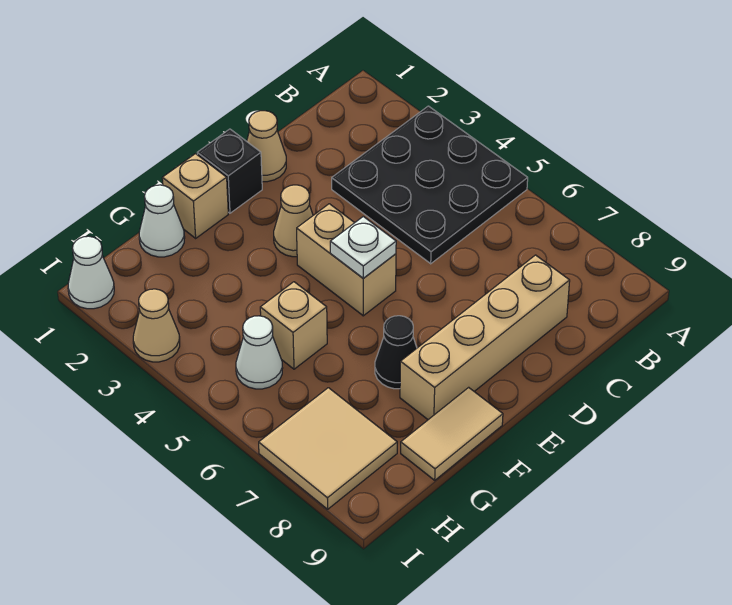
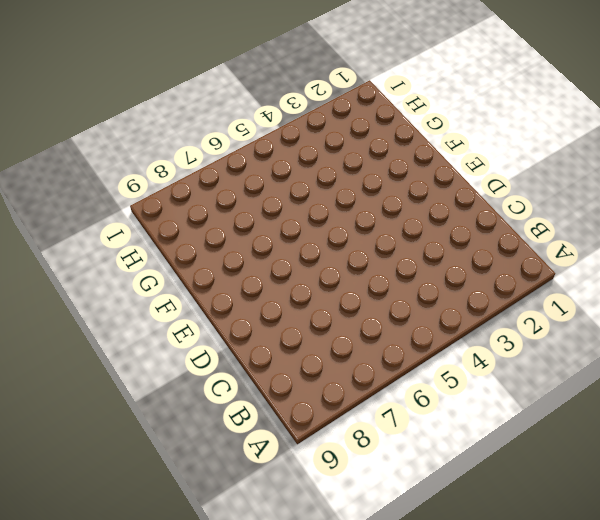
none -> black plate A3:C5 level 1
none -> tan brick C8:F8 level 1
none -> tan cone D1 level 1

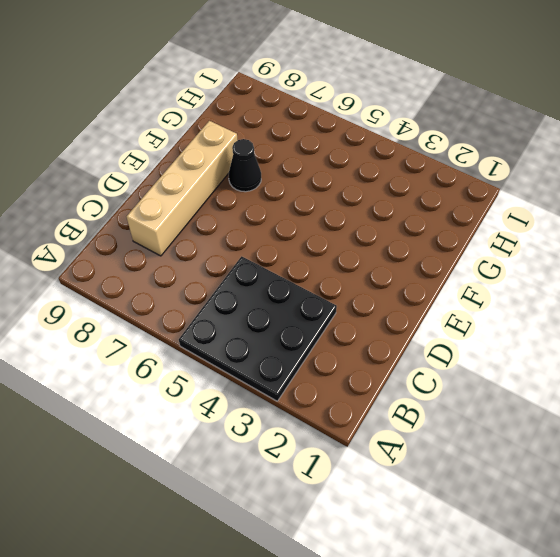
none -> tan cone D1 level 1
none -> black brick E1 level 1
none -> tan cone E3 level 1

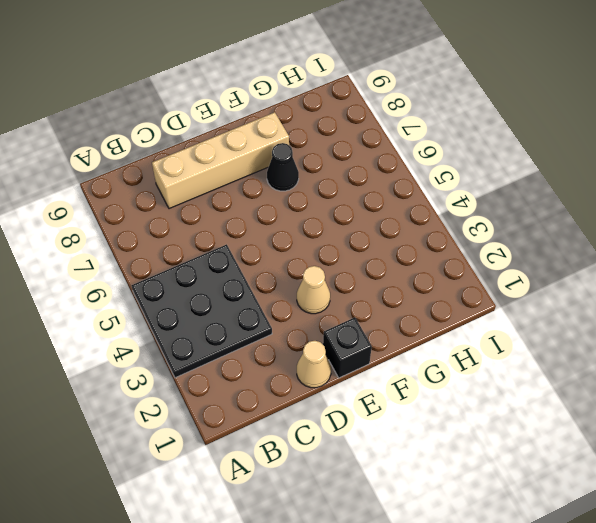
none -> tan brick E4:E5 level 1
none -> tan brick F1 level 1
none -> tan tile F9:G9 level 1

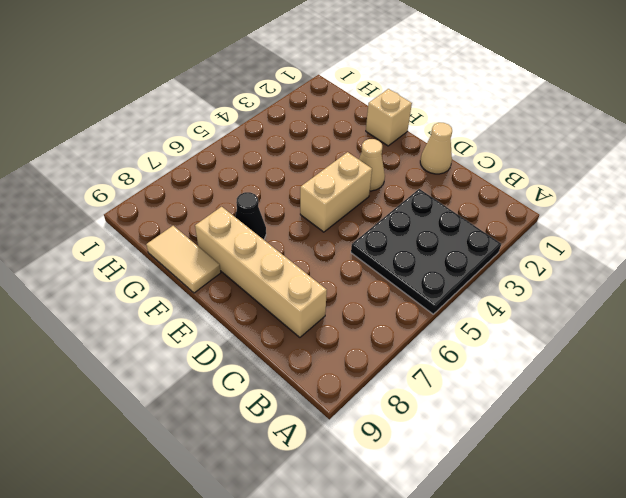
none -> black brick E1 level 1
none -> white cone G1 level 1
none -> tan brick G5 level 1

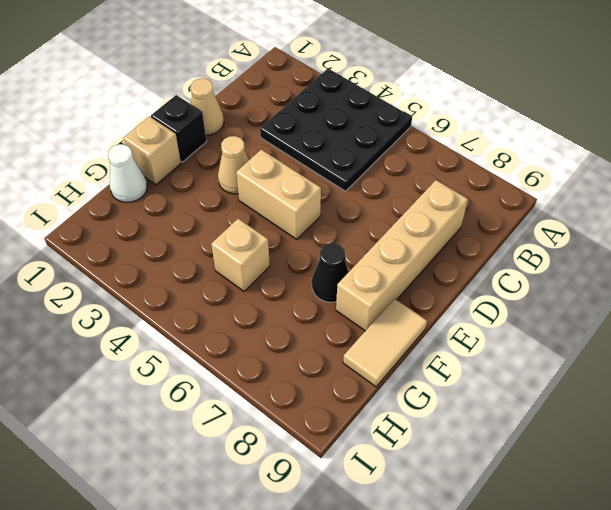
none -> white cone H5 level 1
none -> tan tile H7:I8 level 1
none -> white cone I1 level 1

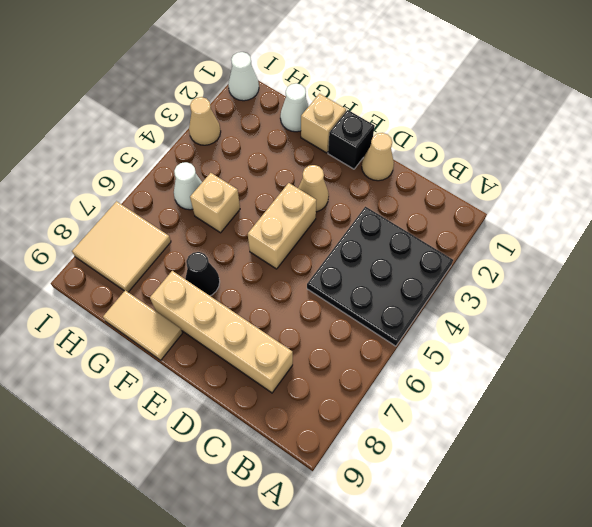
none -> white plate E5 level 2

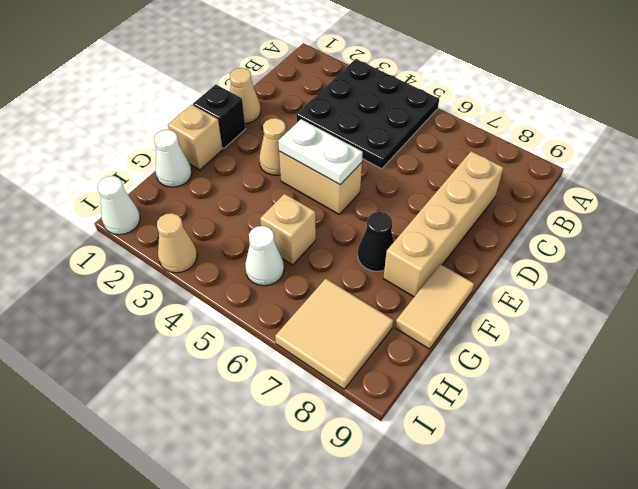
white plate E4:E5 level 2 -> white plate E5 level 2

